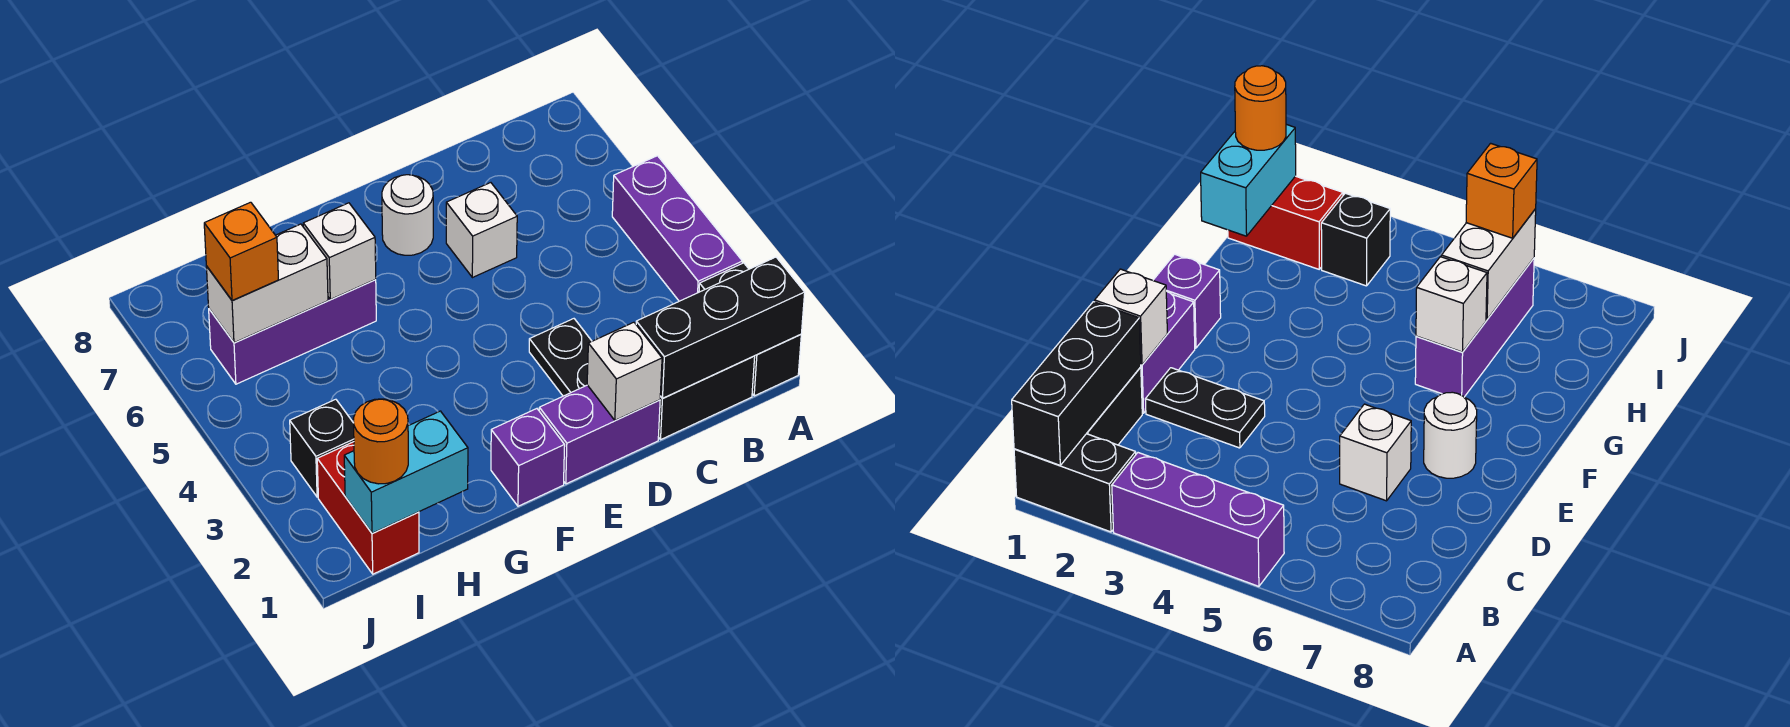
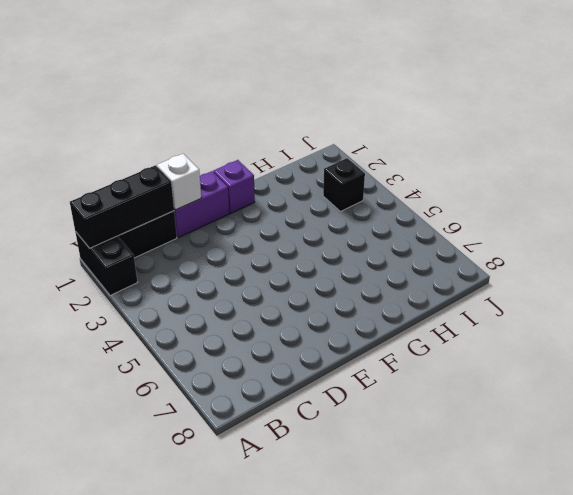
none -> purple brick A3:A5 level 1
none -> black plate D2:D3 level 1
none -> white brick D6 level 1

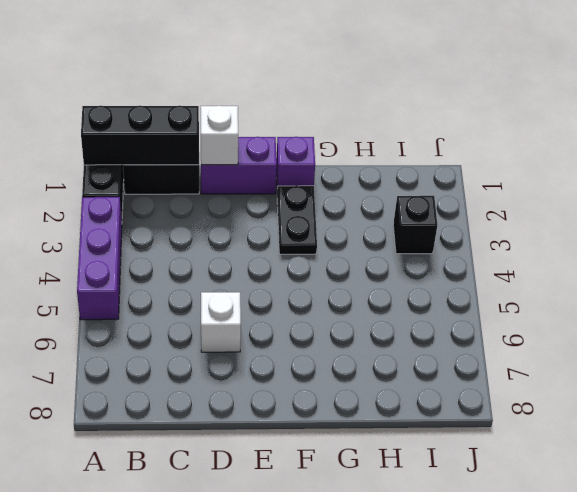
black plate F2:F3 level 1 -> black plate D2:D3 level 1
none -> white round brick E7 level 1
none -> purple brick G6:I6 level 1
none -> red brick I1:I2 level 1

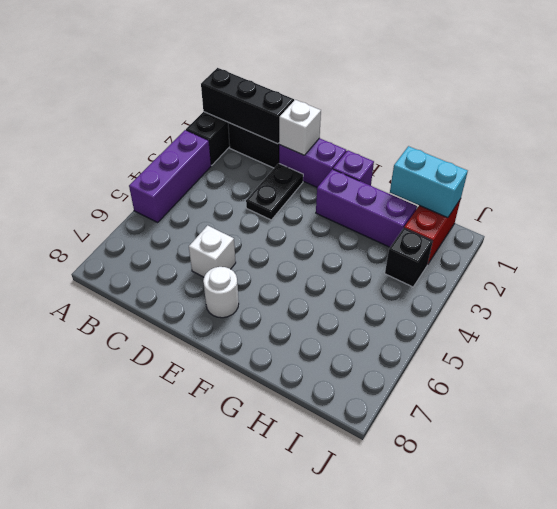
purple brick F2:H2 level 1 -> purple brick G6:I6 level 1
none -> white brick G6 level 2
none -> white brick H6:I6 level 2
none -> orange round brick I1 level 3

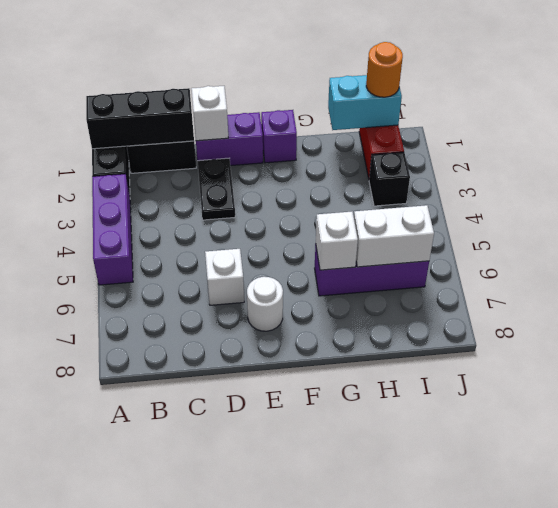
none -> orange brick I6 level 3

